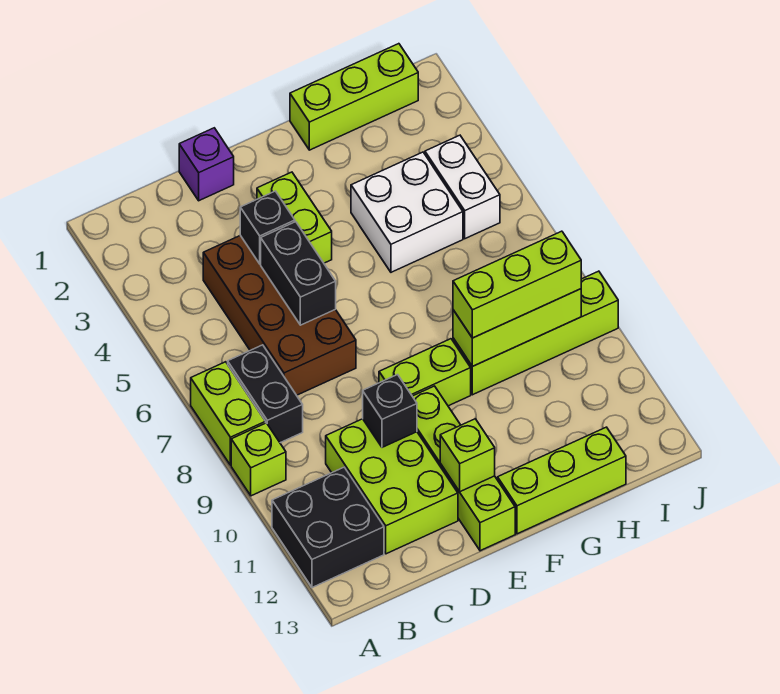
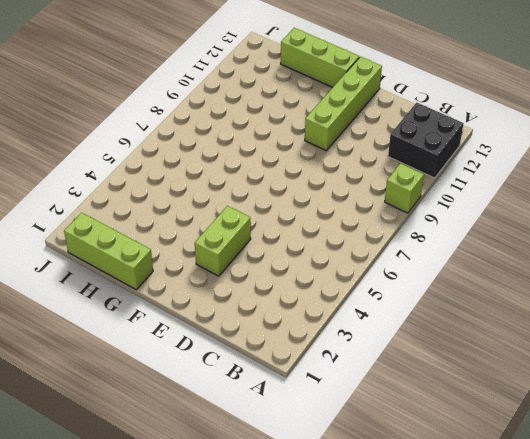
none -> lime brick A7:A8 level 1
none -> black brick B7:B8 level 1
none -> brown brick C4:D7 level 1

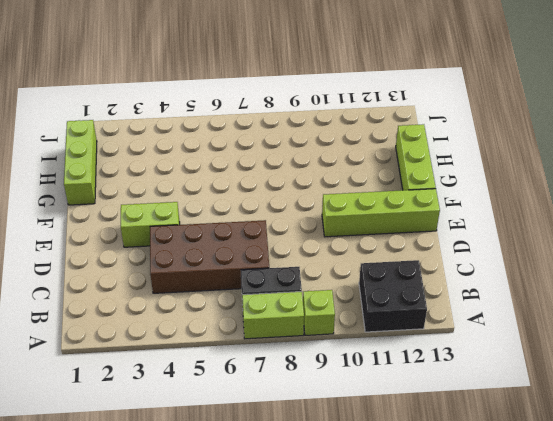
none -> lime brick C10:D12 level 1
none -> purple brick D1 level 1
none -> lime brick E9:F9 level 1

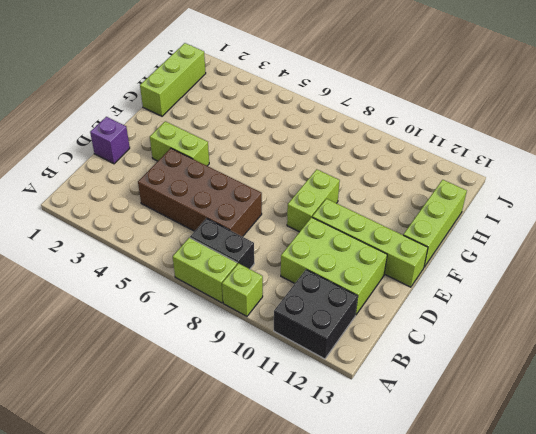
none -> white brick G4:H5 level 1
none -> lime brick G9:J9 level 1
none -> white brick I4:I5 level 1

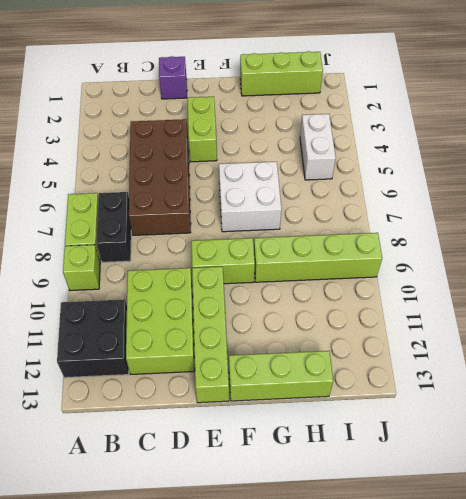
white brick F6:G7 level 1 -> white brick G4:H5 level 1
none -> black brick D4 level 2
none -> black brick D5:D6 level 2
none -> black brick D10 level 2

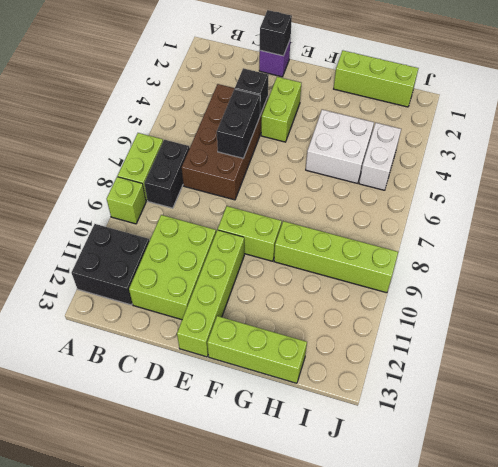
black brick D1 level 2 -> black brick D10 level 2
none -> lime brick E12 level 2
none -> lime brick G9:I9 level 2
none -> lime brick G9:I9 level 3

